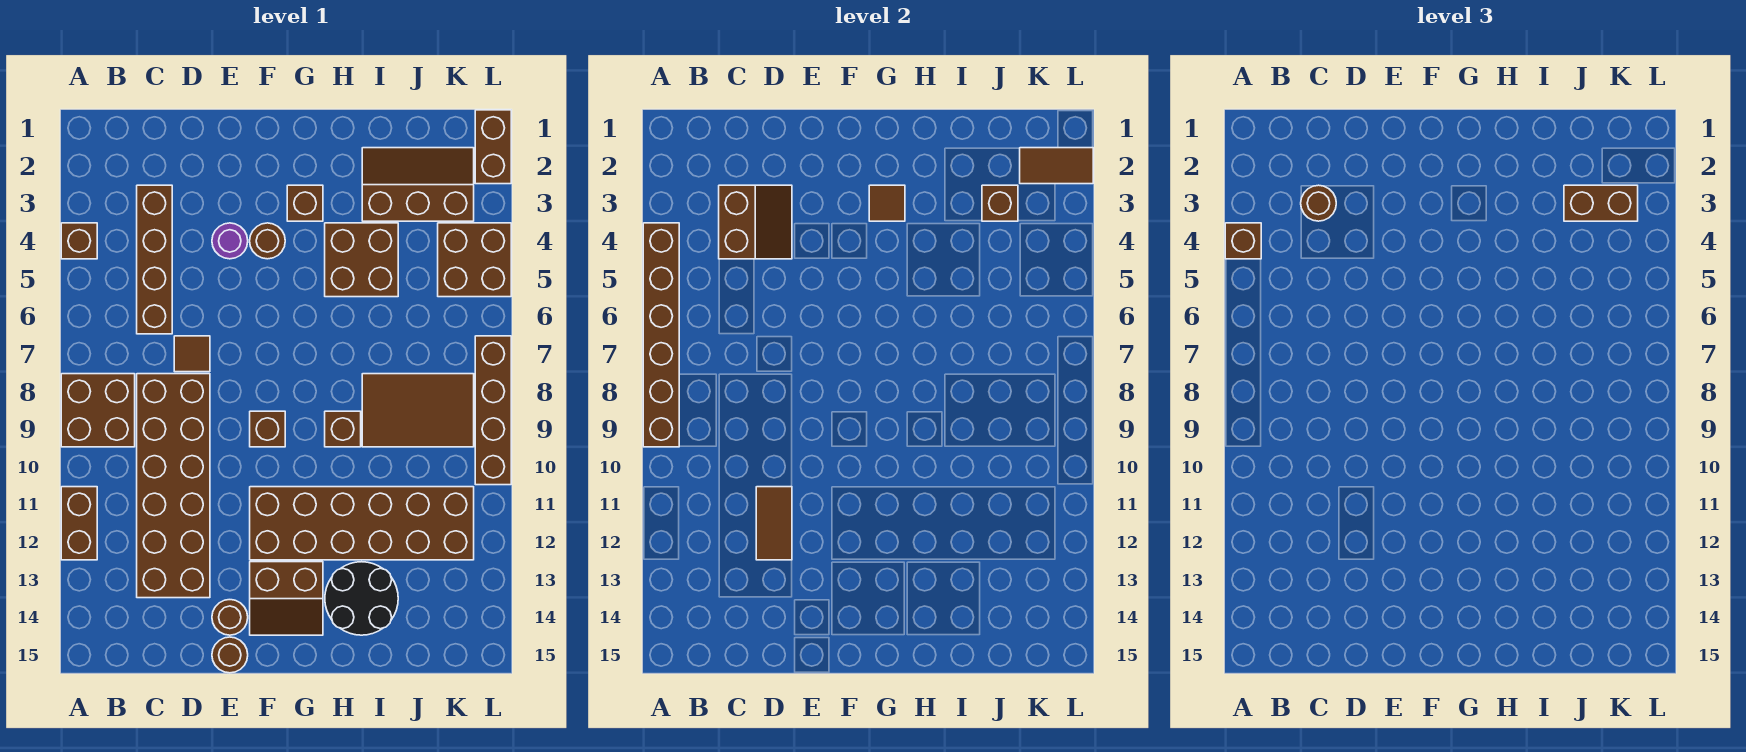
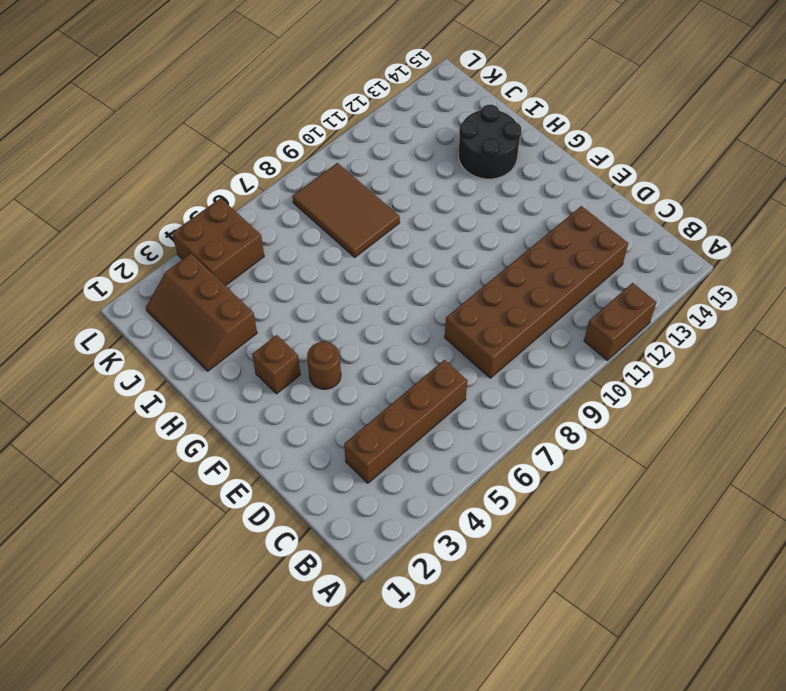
none -> brown brick A4 level 1
none -> brown brick A8:B9 level 1
none -> brown tile D7 level 1
none -> purple round brick E4 level 1

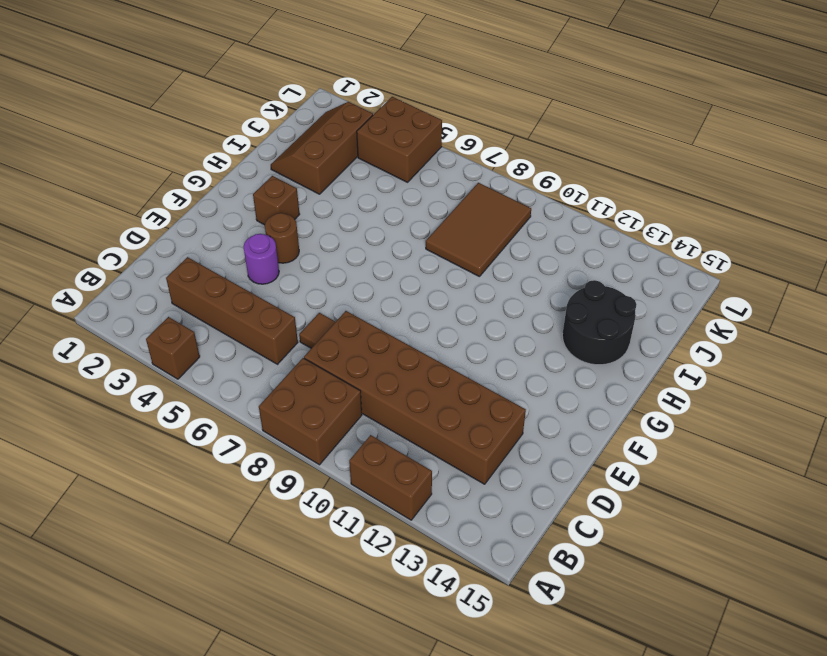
none -> brown round brick E14 level 1
none -> brown round brick E15 level 1
none -> brown brick F9 level 1
none -> brown brick F11:K12 level 1

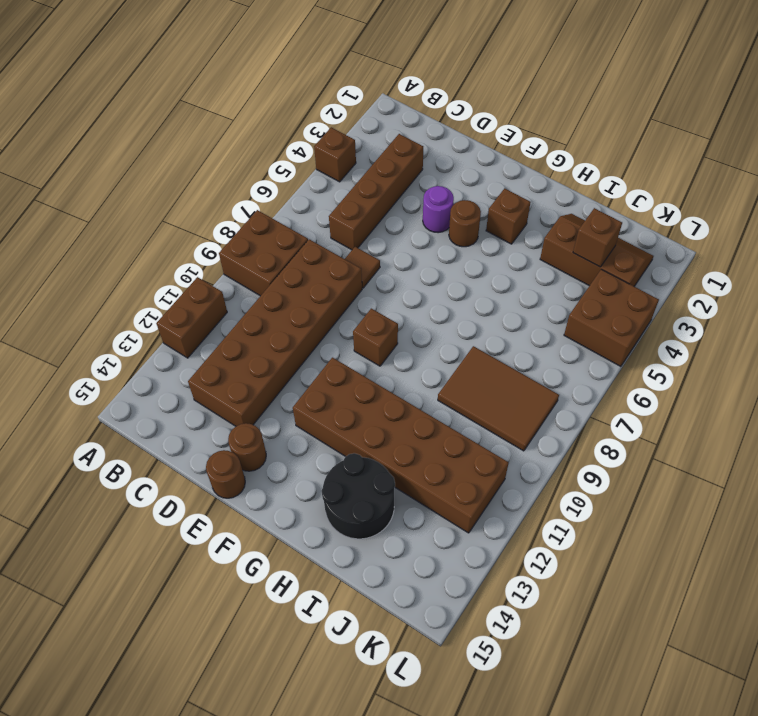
none -> brown slope F13:G14 level 1 top 13
none -> brown brick H4:I5 level 1
none -> brown brick H9 level 1
none -> brown brick L1:L2 level 1

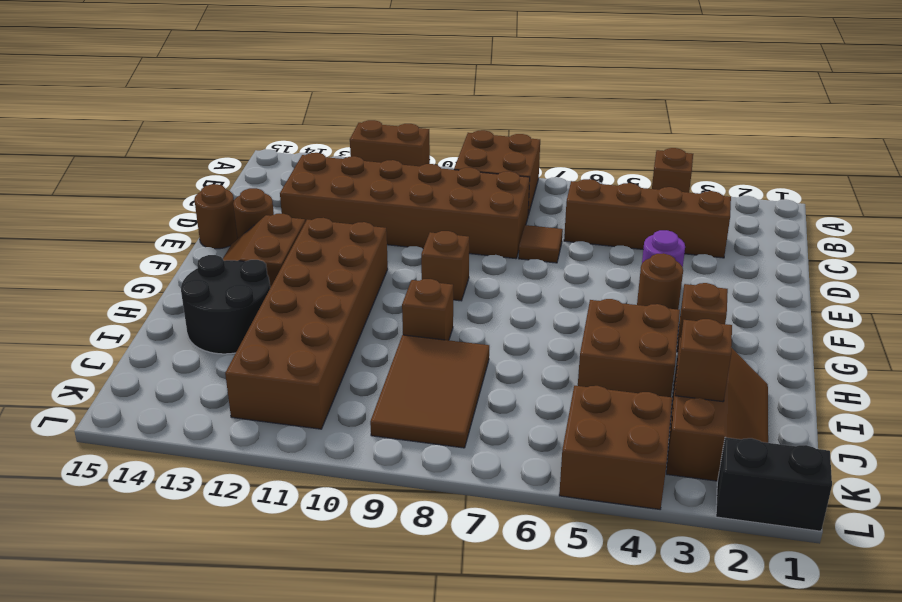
black brick L1:L2 level 1 -> brown brick L1:L2 level 1
none -> brown brick L7:L10 level 1
none -> brown brick A4:A9 level 2
none -> brown slope C3:D4 level 2 top C
none -> brown tile D11:D12 level 2

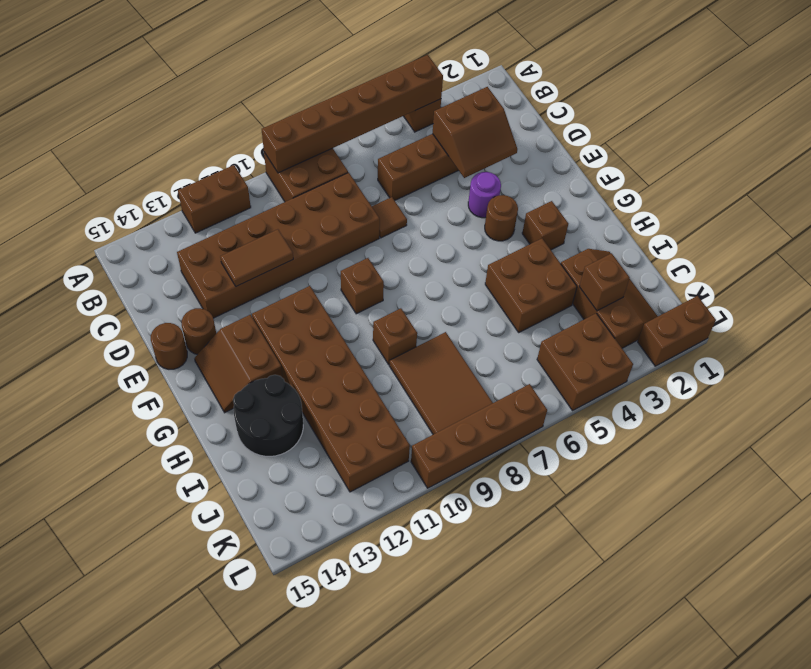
none -> brown tile G3 level 2
none -> brown tile K2:L2 level 2
none -> brown brick A4 level 3
none -> brown round brick C3 level 3

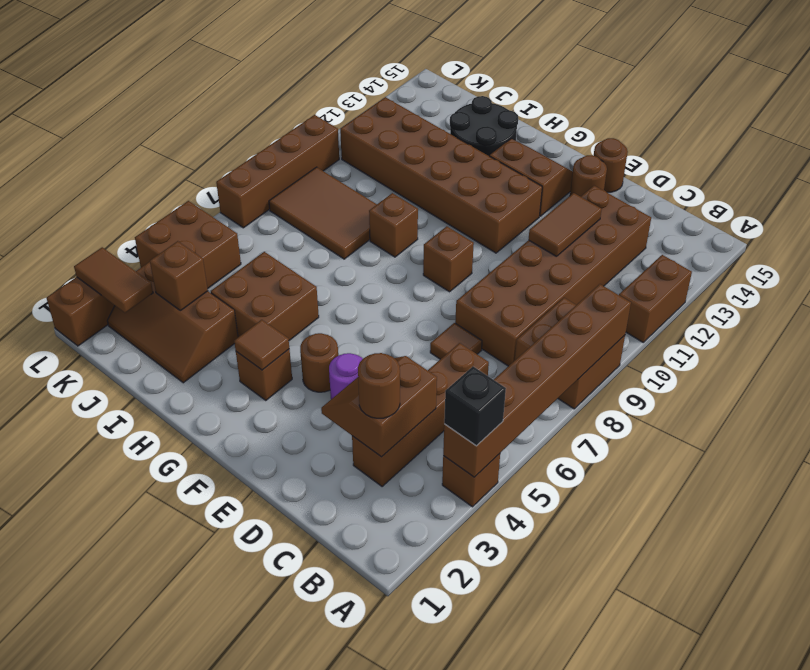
black brick A4 level 3 -> brown brick A4 level 3
none -> brown brick J3:K3 level 3

